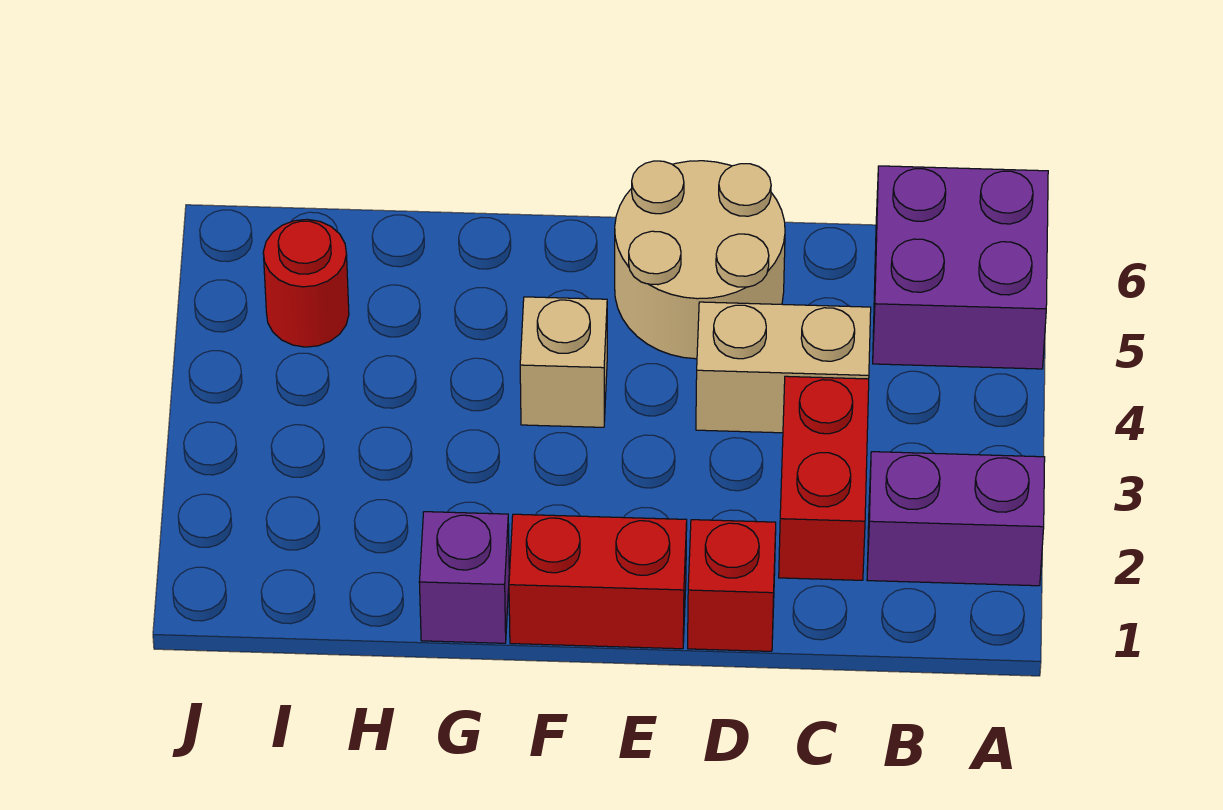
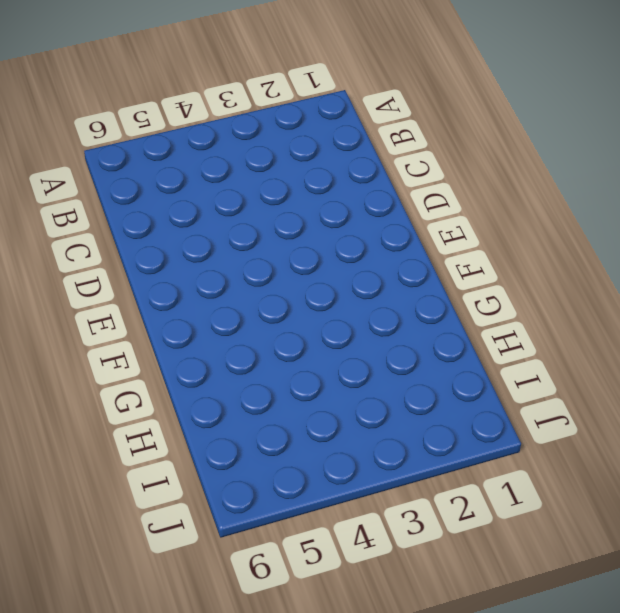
none -> purple brick A2:B2 level 1
none -> purple brick A5:B6 level 1

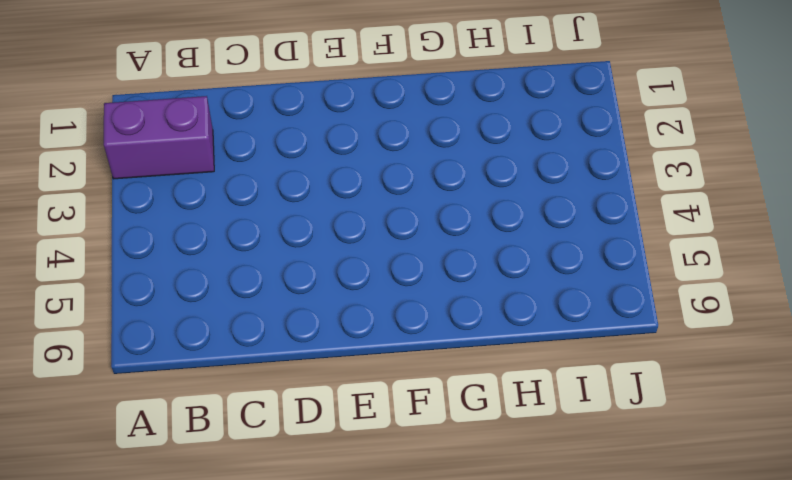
none -> purple brick A5:B6 level 1
none -> red brick C2:C3 level 1

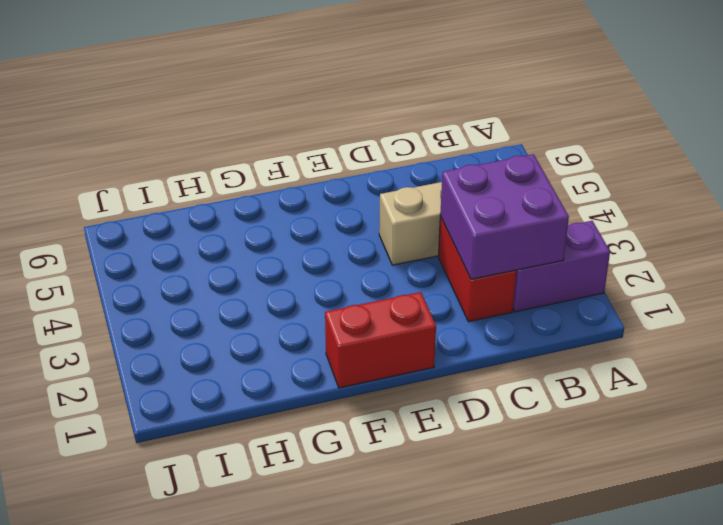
purple brick B2:C3 level 2 -> purple brick A5:B6 level 1
none -> red brick D1 level 1
none -> tan round brick D5:E6 level 1

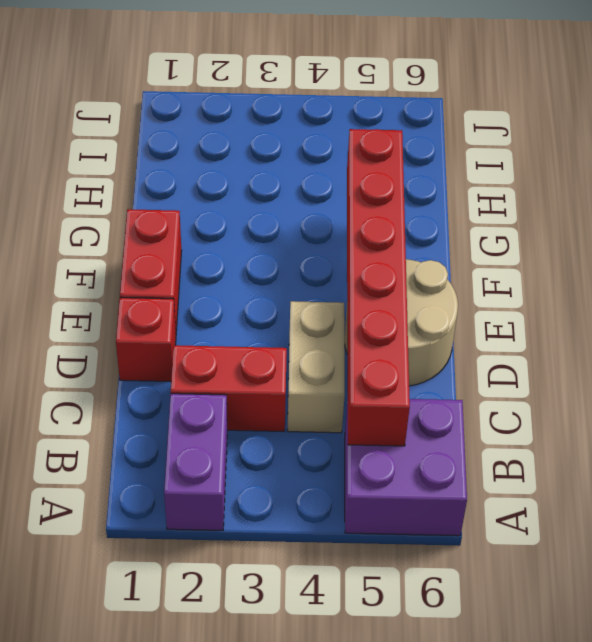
red brick B5:G5 level 2 -> none
none -> tan brick F4 level 1
none -> purple brick G1 level 1

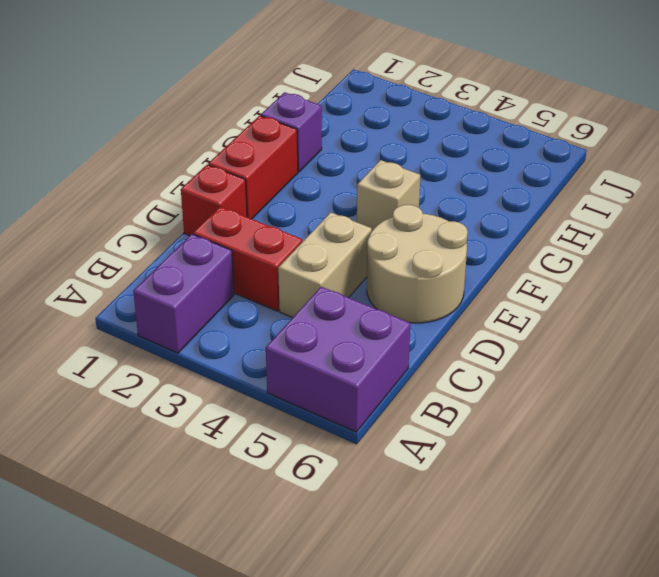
none -> red round brick I5 level 1

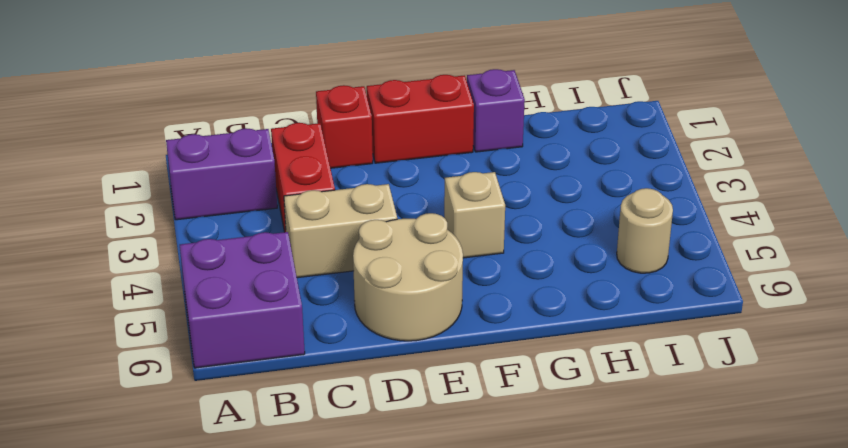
tan round brick I5 level 1 -> red round brick I5 level 1

